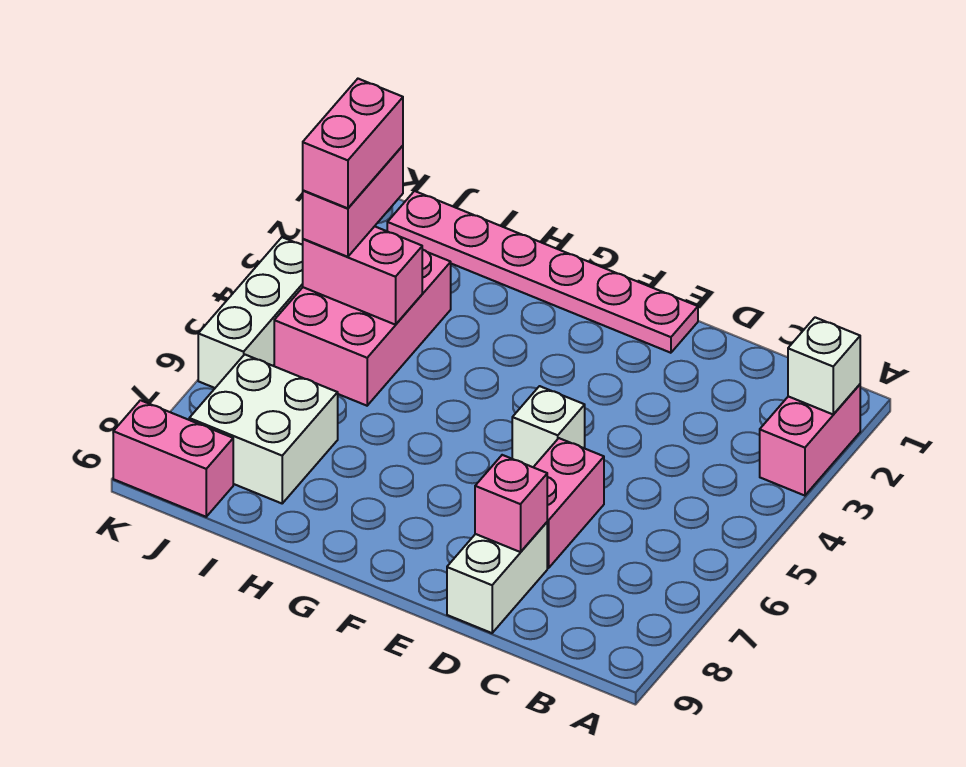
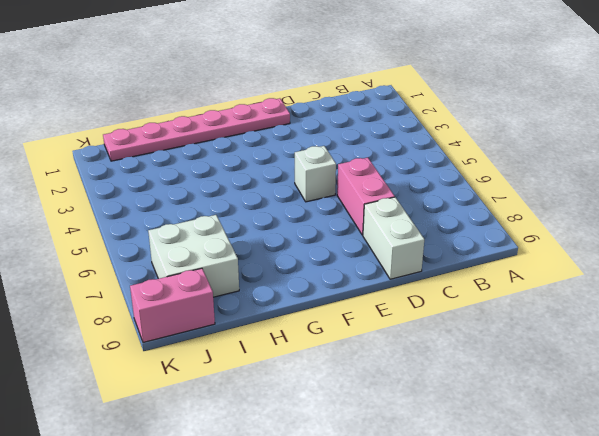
none -> pink brick A2:A3 level 1
none -> pink brick I3:J5 level 1
none -> white brick K4:K6 level 1

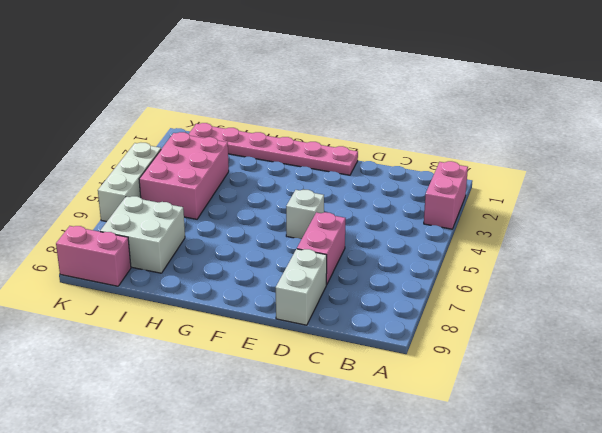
none -> white brick A2 level 2
none -> pink brick D8 level 2
none -> pink brick I4:J4 level 2

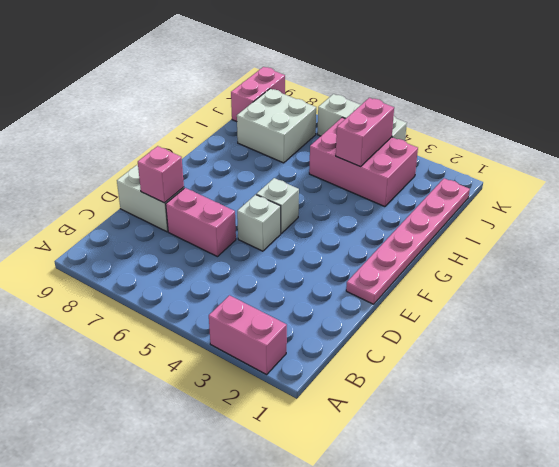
white brick F5 level 1 -> white brick A2 level 2
none -> pink brick J3:J4 level 3
none -> pink brick J3:J4 level 4

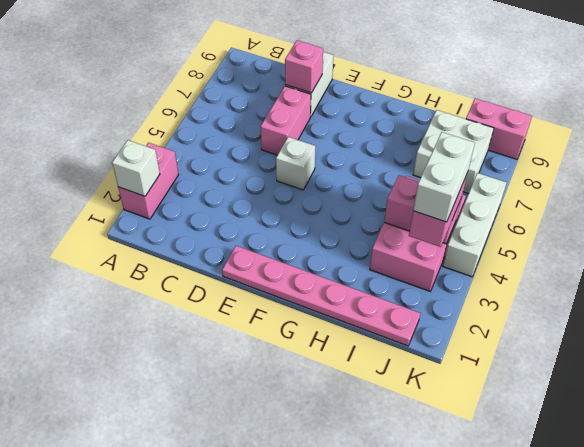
white brick J3:J4 level 4 -> pink brick J3:J4 level 4

